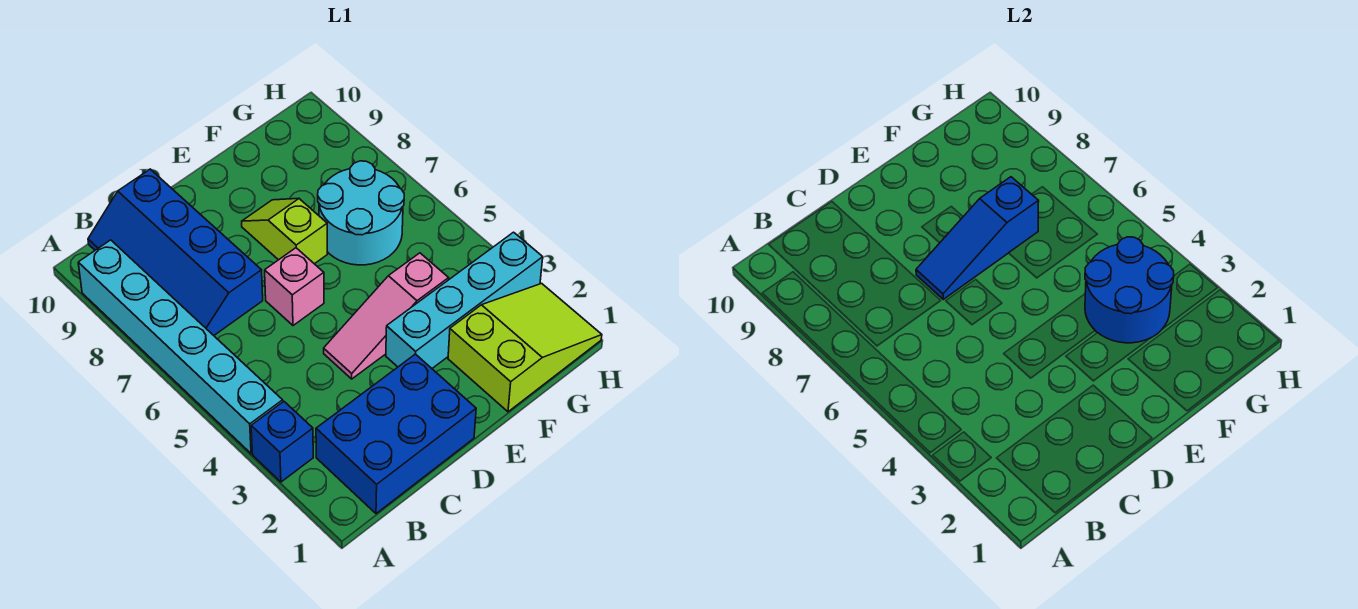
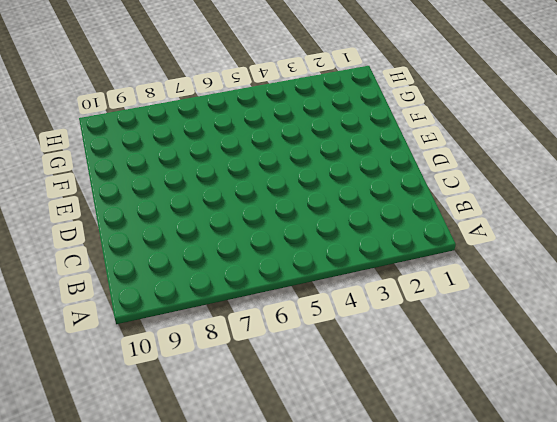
none -> blue brick A3 level 1
none -> cyan brick A4:A9 level 1
none -> blue brick B1:D2 level 1

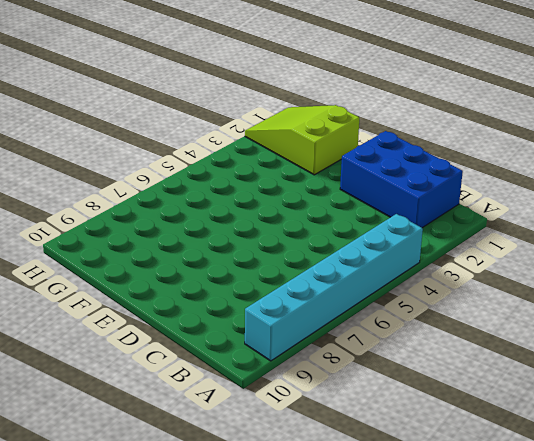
none -> blue brick A3 level 1
none -> blue slope B7:C10 level 1 top C
none -> pink slope D4:F4 level 1 top F

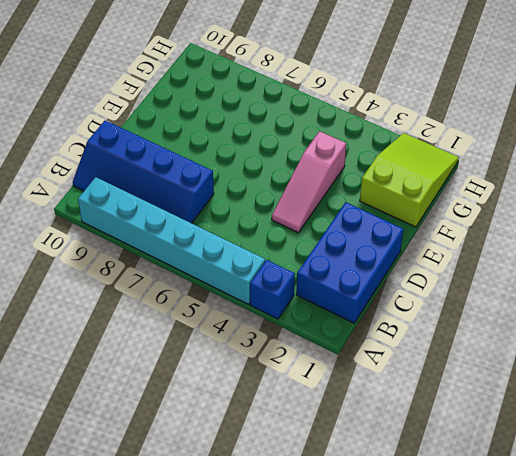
none -> pink brick D6 level 1
none -> cyan brick E3:H3 level 1
none -> lime slope E7:E8 level 1 top 7

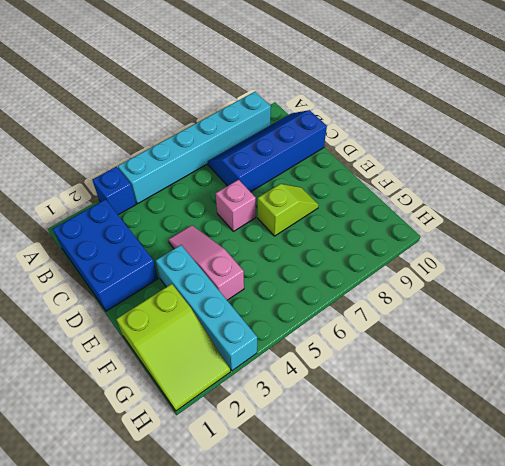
none -> cyan round brick F6:G7 level 1
none -> blue slope D7:F7 level 2 top F
none -> blue round brick F3:G4 level 2

